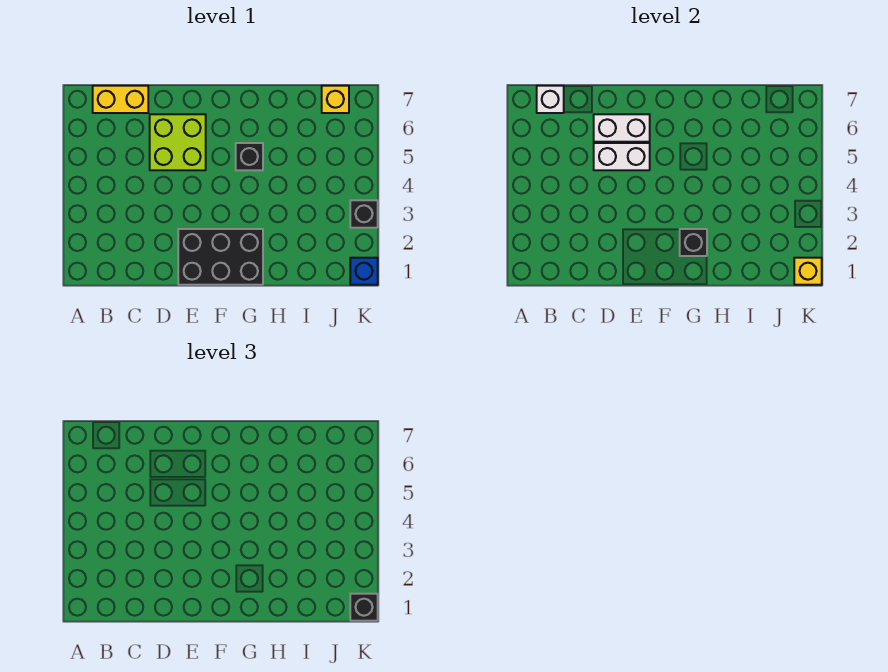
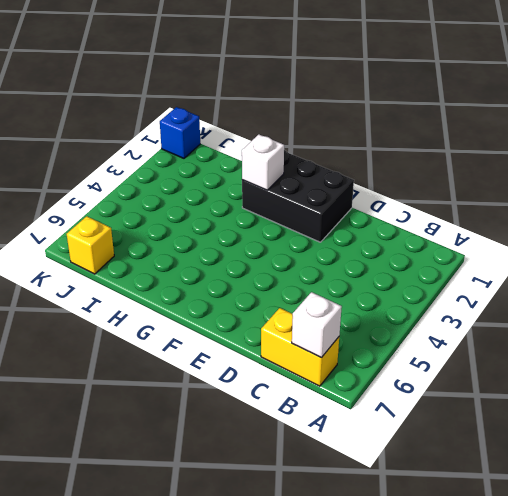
white brick G2 level 2 -> black brick G2 level 2
none -> lime brick D5:E6 level 1
none -> black brick G5 level 1
none -> black brick K3 level 1

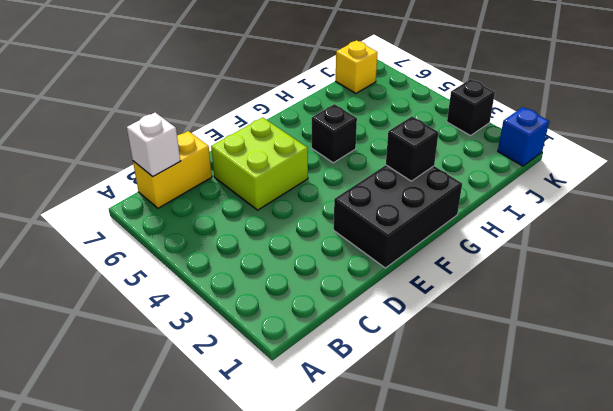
none -> white brick D5:E5 level 2
none -> white brick D6:E6 level 2
none -> yellow brick K1 level 2

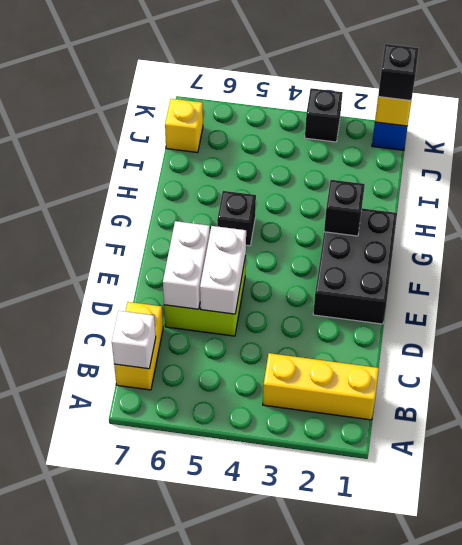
yellow brick B1:B3 level 1 -> none

